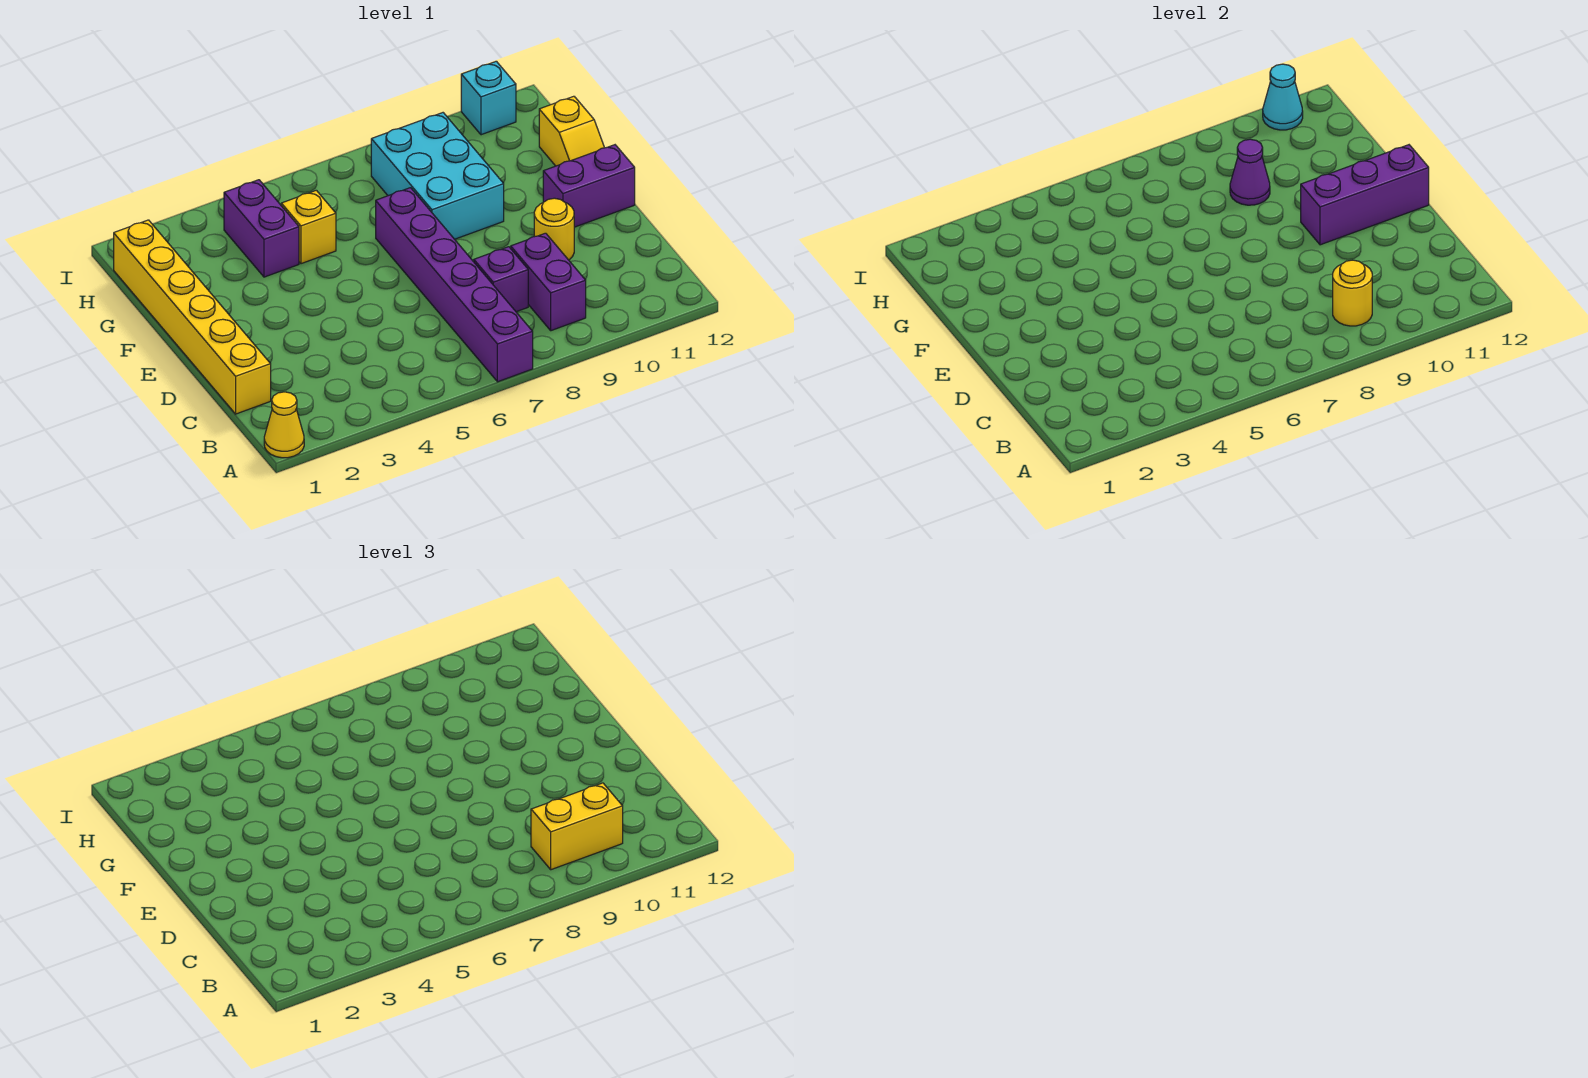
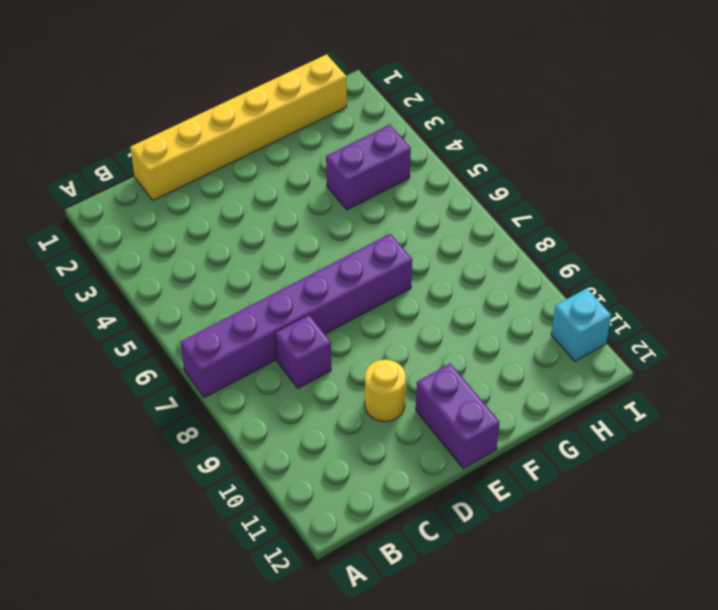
none -> yellow cone A1 level 1
none -> purple brick B9:C9 level 1
none -> cyan brick F8:H9 level 1

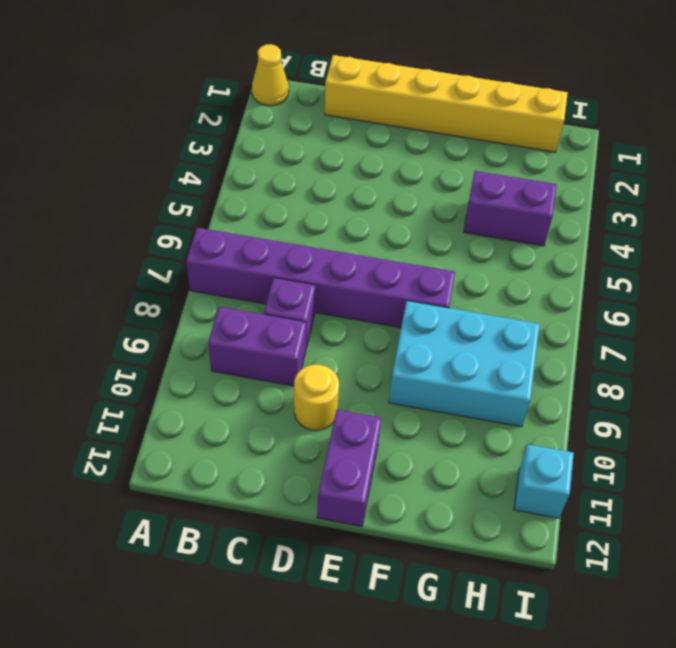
none -> yellow slope F12:G12 level 1 top G
none -> yellow brick G5 level 1
none -> yellow round brick B9 level 2

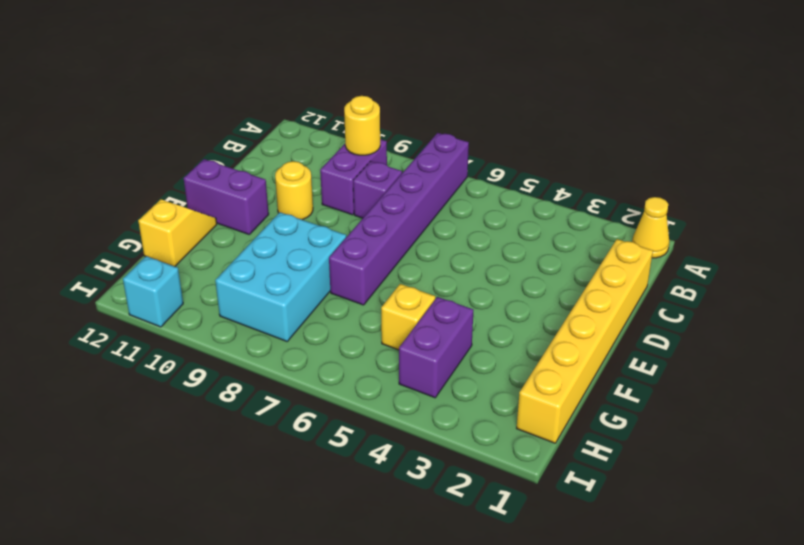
none -> purple brick E10:E12 level 2
none -> purple cone G9 level 2
none -> cyan cone I11 level 2

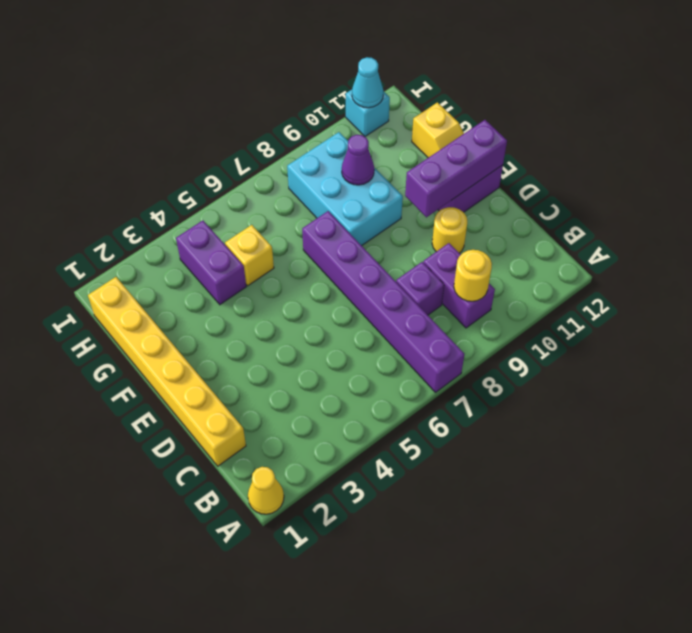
none -> yellow brick B9:B10 level 3

